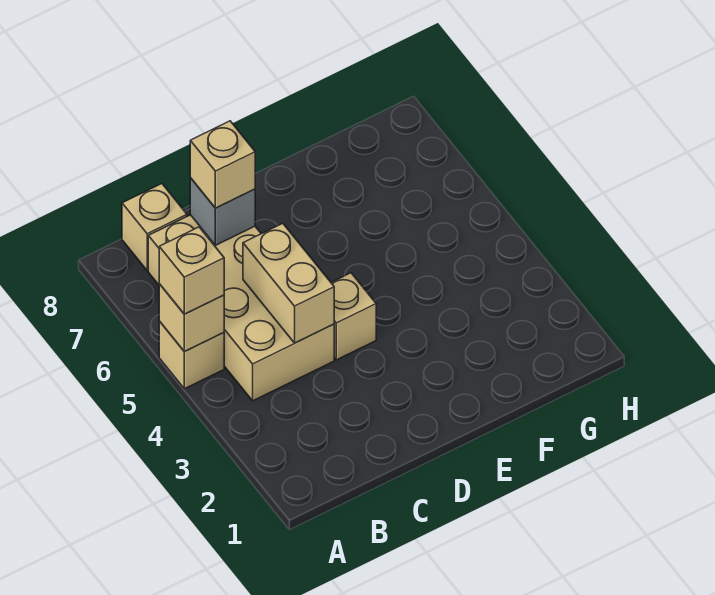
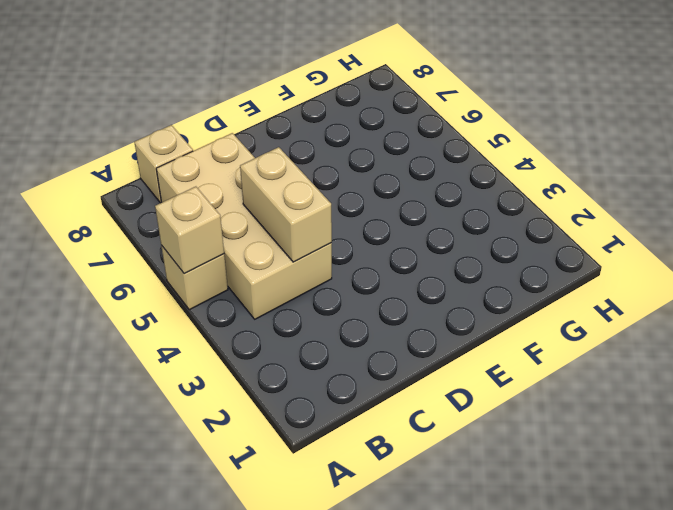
none -> tan brick D4 level 1
none -> grey brick C7 level 2

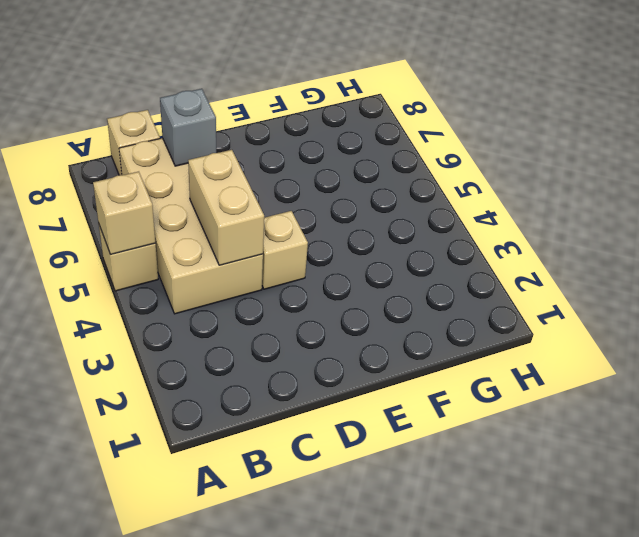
none -> tan brick A5 level 3
none -> tan brick C7 level 3

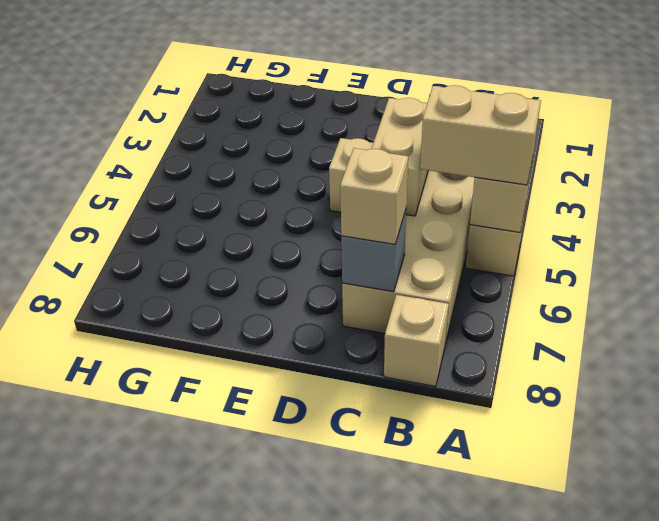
tan brick A5:B5 level 3 -> tan brick A5 level 3

